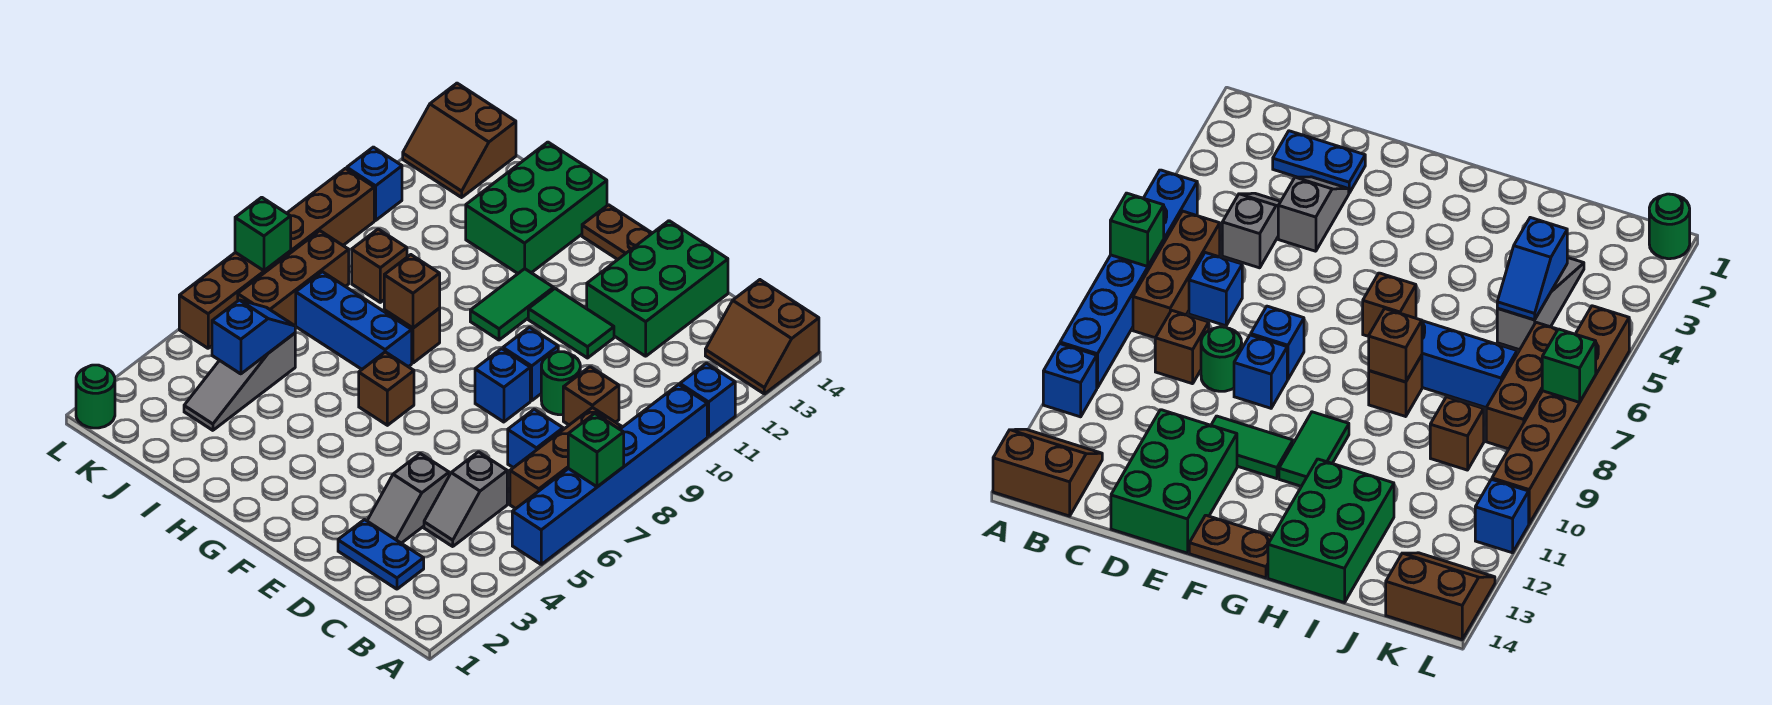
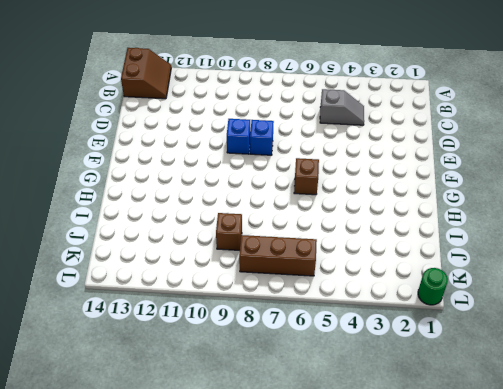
none -> blue brick A5:A10 level 1
none -> blue brick A11 level 1
none -> brown brick B6:B8 level 1
none -> blue plate C2:D2 level 1

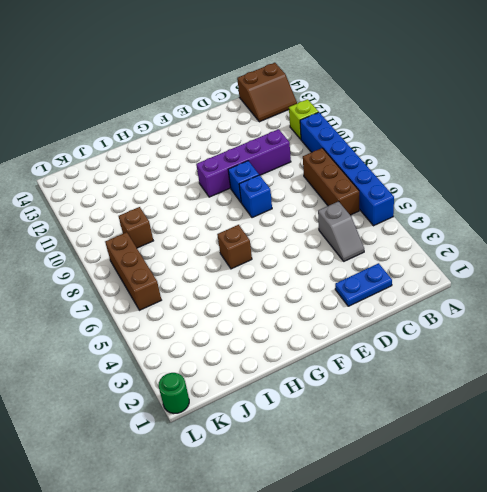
lime brick A11 level 1 -> blue brick A11 level 1
purple brick C10:F10 level 1 -> none
none -> blue brick C7 level 1
none -> brown brick C9 level 1
none -> grey slope D3:D4 level 1 top 4
none -> green round brick D9 level 1

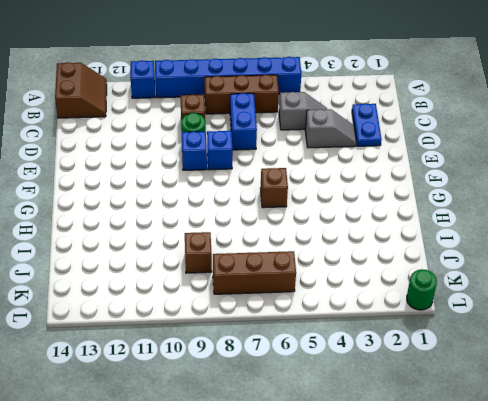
blue brick C7:D7 level 1 -> blue brick C7 level 1
none -> green brick D12:E14 level 1
none -> green tile E11:F11 level 1
none -> brown plate F14:G14 level 1
none -> green tile G10:G11 level 1

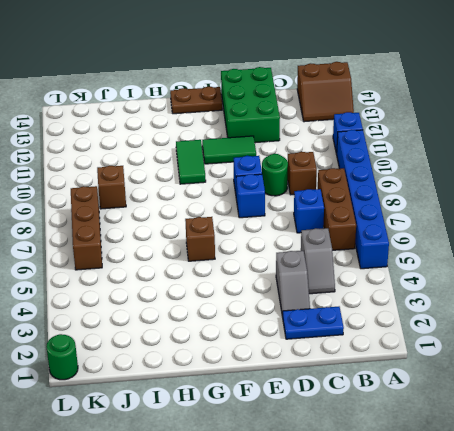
none -> blue brick H7:J7 level 1
none -> brown brick H8 level 1
none -> green brick H12:I14 level 1
none -> grey slope J3:J5 level 1 top 5

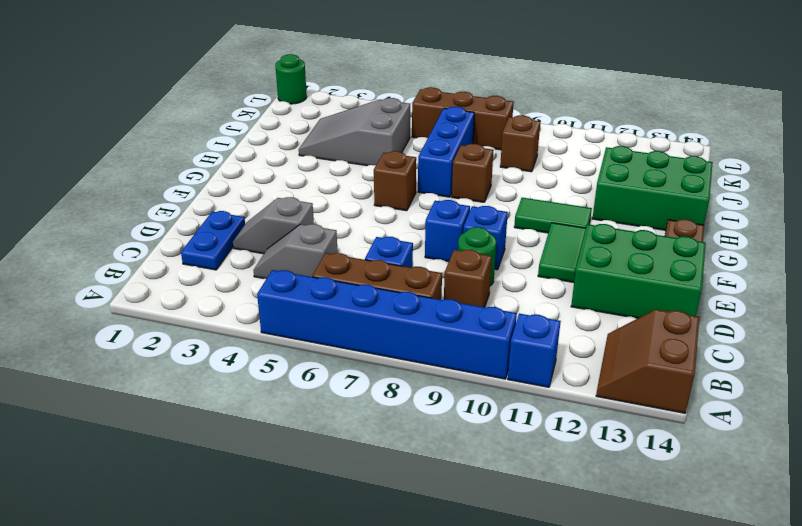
grey slope I3:J5 level 1 top 5 -> grey slope J3:J5 level 1 top 5
none -> brown slope K13:L14 level 1 top 14
none -> brown brick L5:L10 level 1
none -> blue brick L11 level 1
none -> green brick A7 level 2

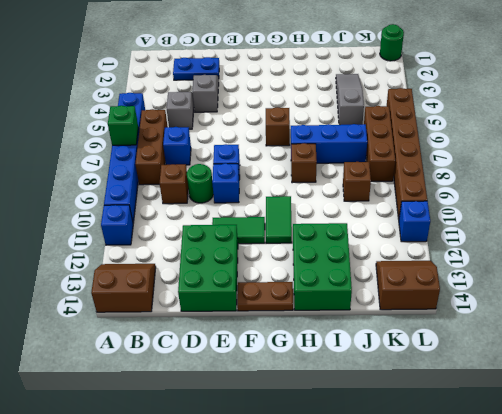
none -> brown brick H8 level 2
none -> blue slope J4:J5 level 2 top 4
none -> green brick L7 level 2

